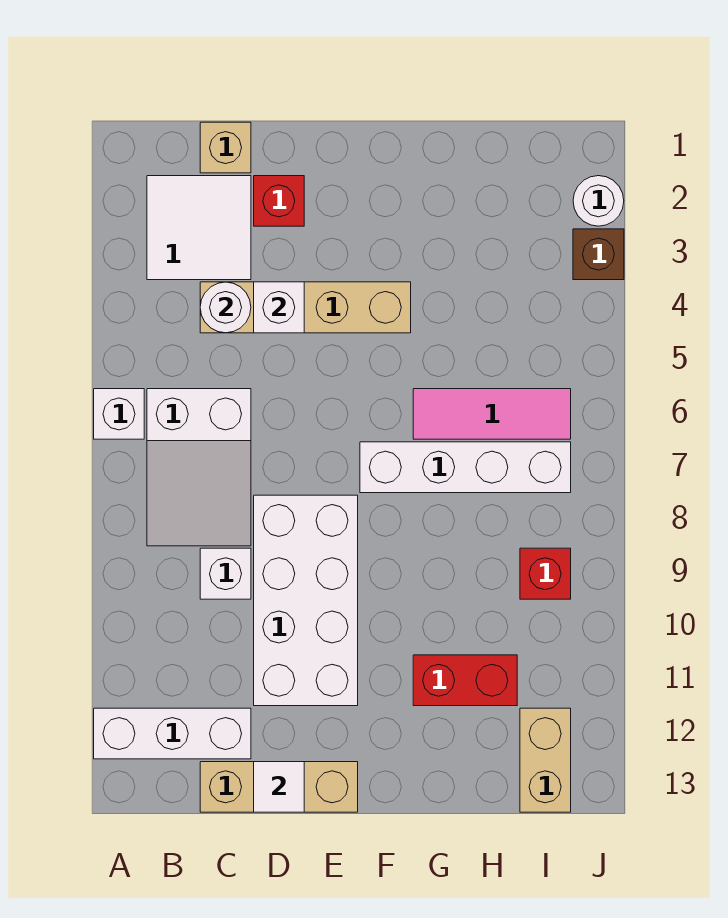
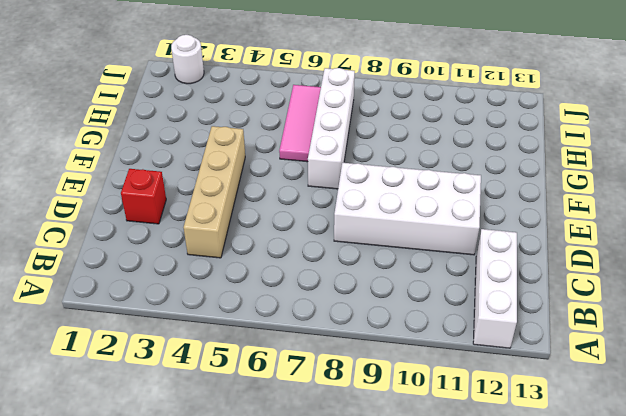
none -> white brick A6 level 1
none -> white tile B2:C3 level 1
none -> white slope B6:C8 level 1 top 6

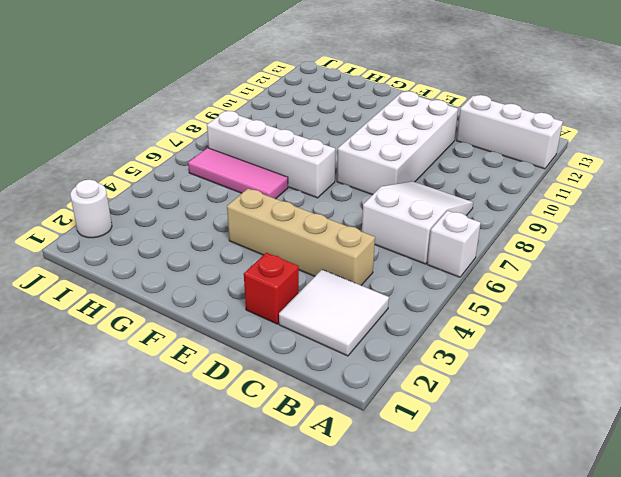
none -> tan brick C1 level 1
none -> white brick C9 level 1
none -> tan brick C13:E13 level 1

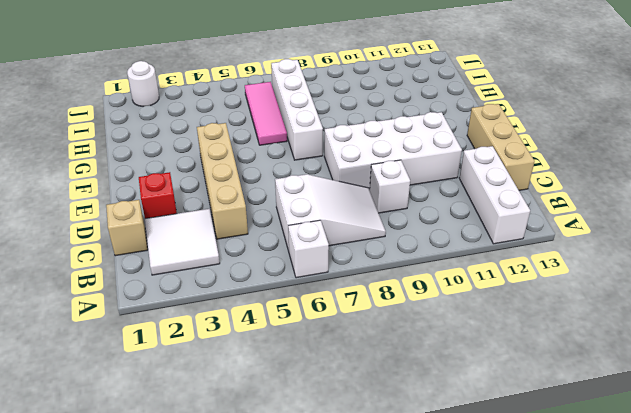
none -> red brick G11:H11 level 1
none -> red brick I9 level 1
none -> tan brick I12:I13 level 1

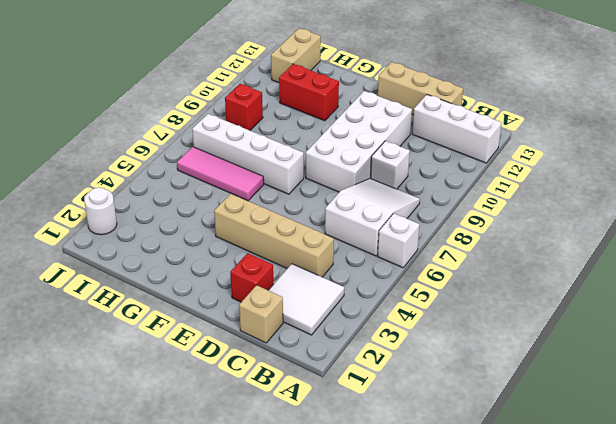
none -> brown brick J3 level 1
none -> white round brick C4 level 2
none -> white brick D4 level 2

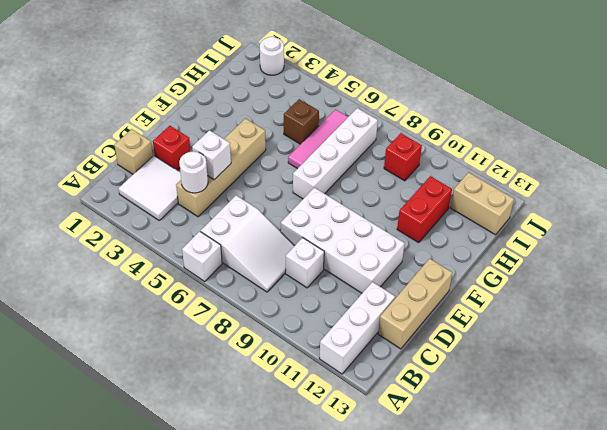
brown brick H5 level 1 -> brown brick J3 level 1
none -> white tile D13 level 2

